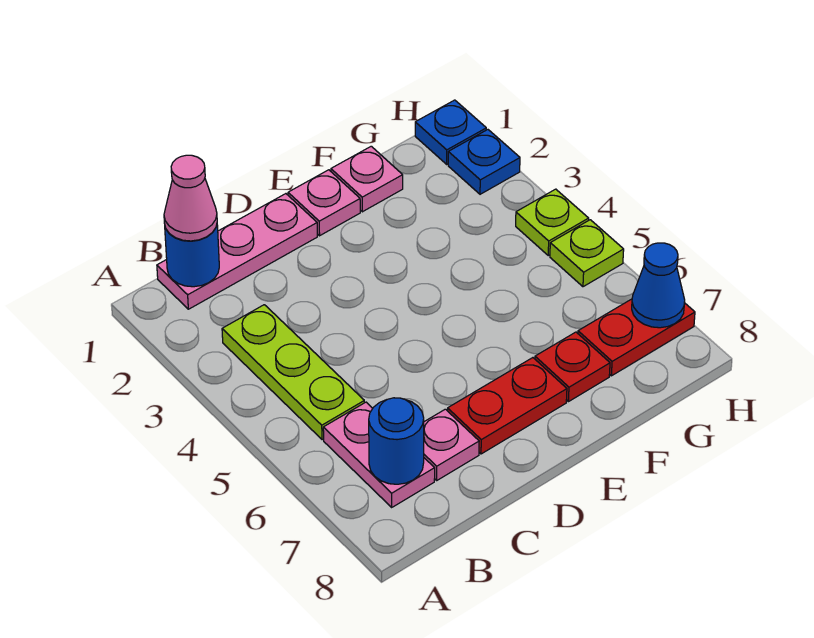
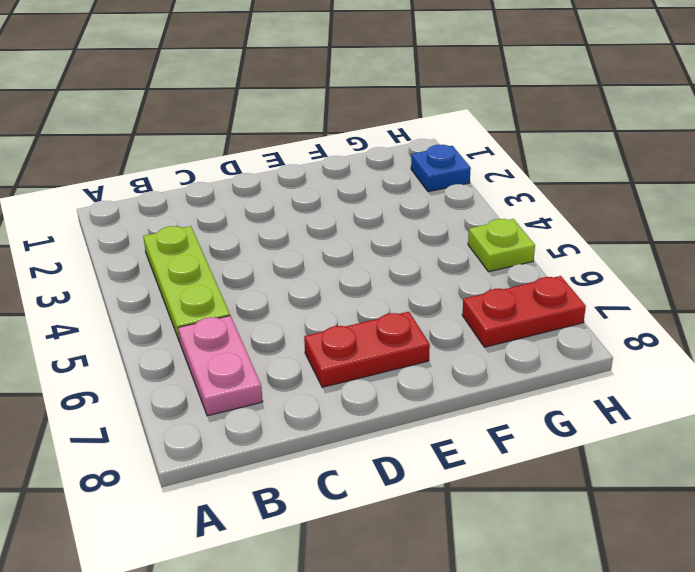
none -> pink plate B1:D1 level 1
none -> pink plate C7 level 1
none -> pink plate E1 level 1

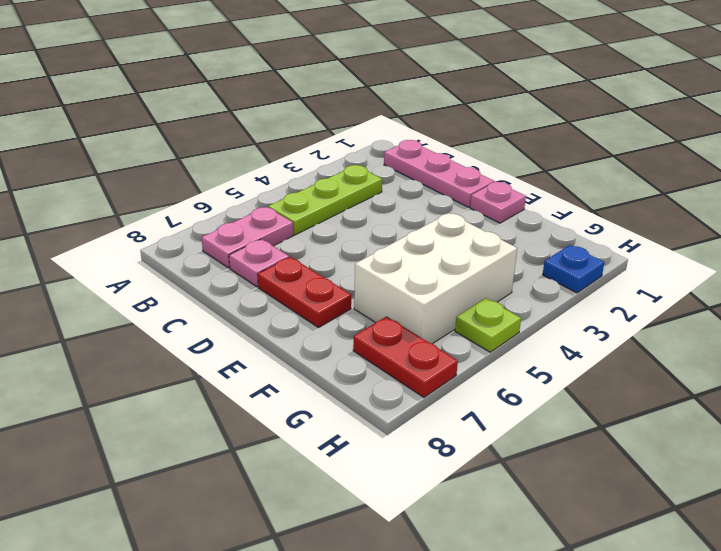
white brick F4:G6 level 1 -> none
none -> pink plate F1 level 1
none -> red plate F7 level 1
none -> blue plate H1 level 1

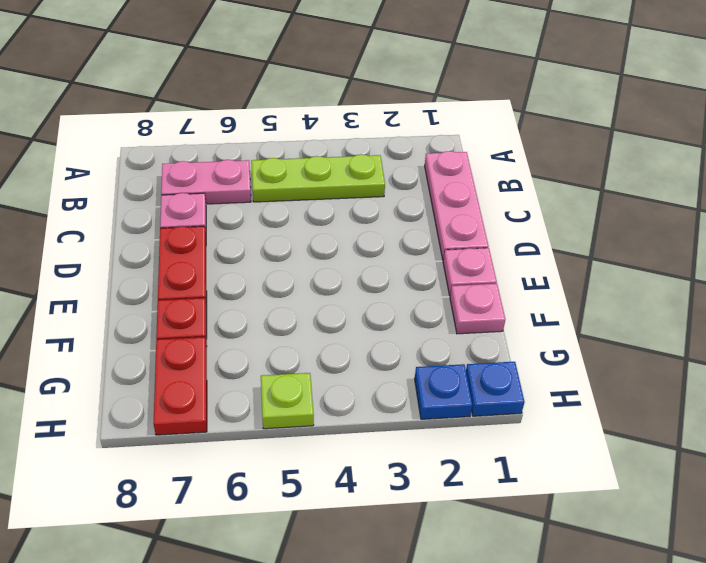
none -> lime plate H4 level 1
none -> blue round brick B1 level 2
none -> blue round brick B7 level 2

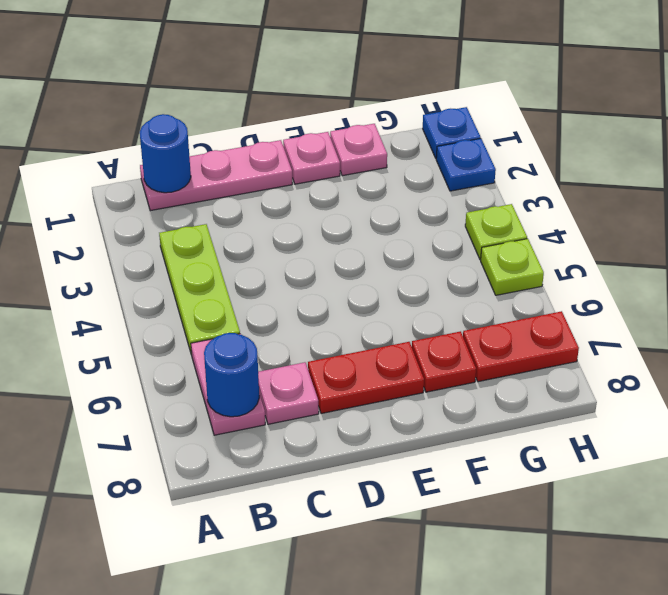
none -> blue cone H7 level 2
none -> pink cone B1 level 3

